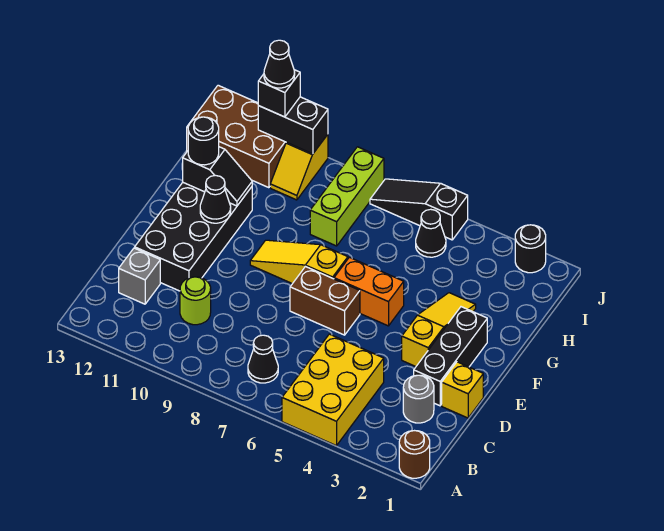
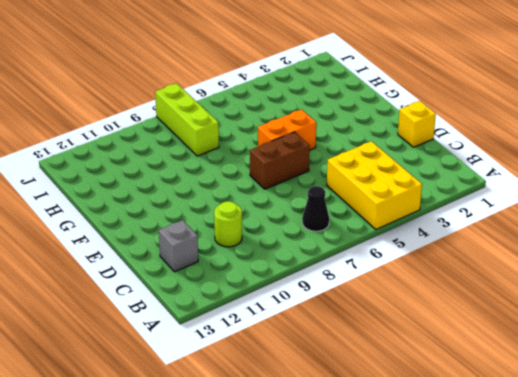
none -> brown round brick A1 level 1
none -> grey round brick C2 level 1
none -> black brick D2:F2 level 1

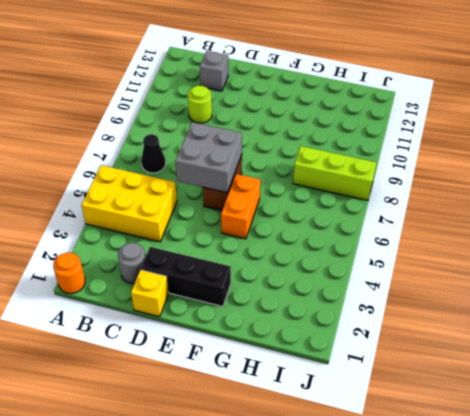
orange round brick A1 level 1 -> brown round brick A1 level 1
grey brick D6:E7 level 2 -> none
none -> black brick D11:G12 level 1
none -> yellow slope E3:G3 level 1 top E
none -> yellow slope F7:F9 level 1 top 7

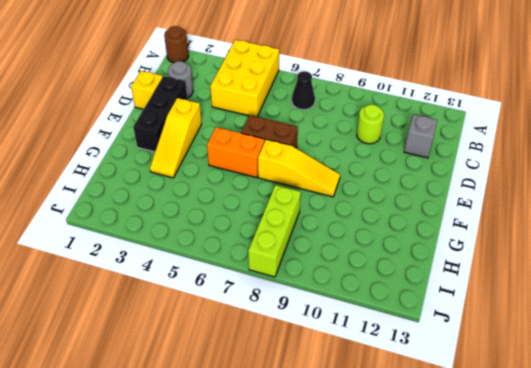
none -> black brick D11:G12 level 1
none -> black cone I5 level 1
none -> yellow slope I10:J10 level 1 top J

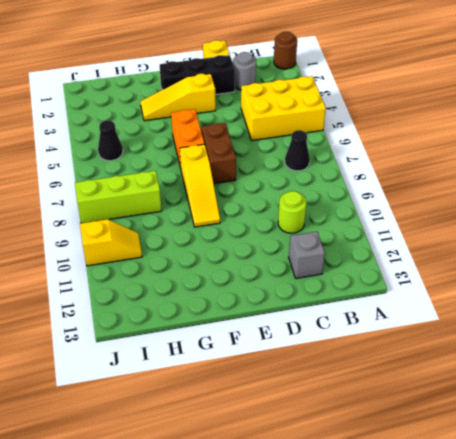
none -> black brick D11:G12 level 1
none -> brown brick I11:J13 level 1
none -> black round brick J2 level 1

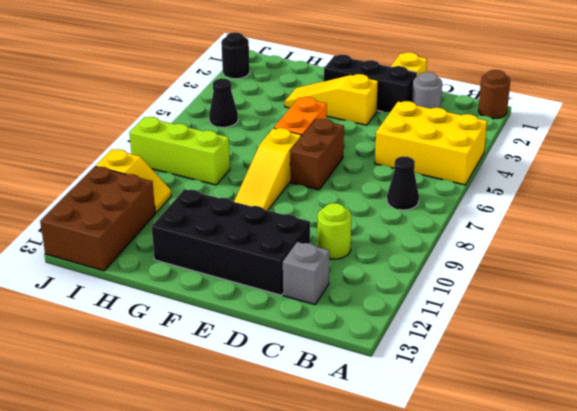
none -> black slope J5:J7 level 1 top 5
none -> black cone F11 level 2
none -> black slope G11:G12 level 2 top 12

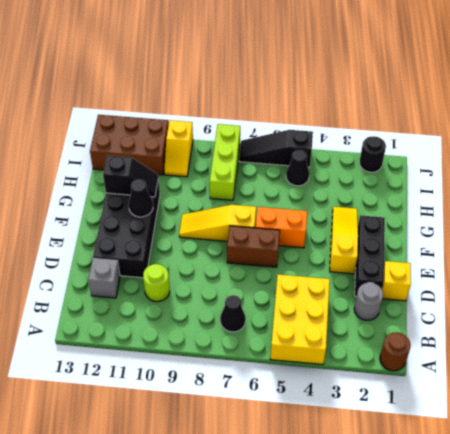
none -> black brick J10:J11 level 2
none -> black round brick G12 level 3
none -> black brick J11 level 3

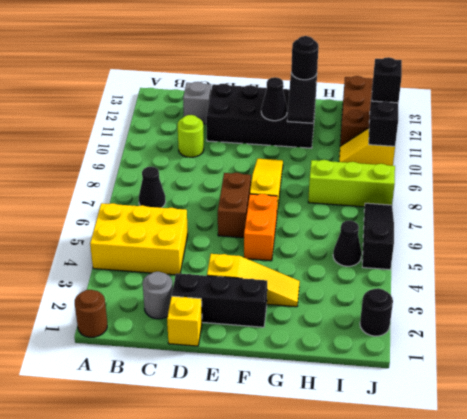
none -> black cone J11 level 4

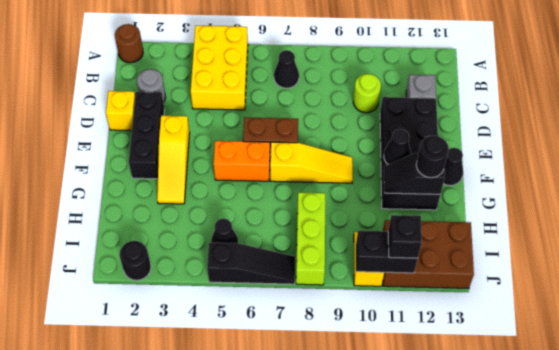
black cone F13 level 1 -> black cone J11 level 4

